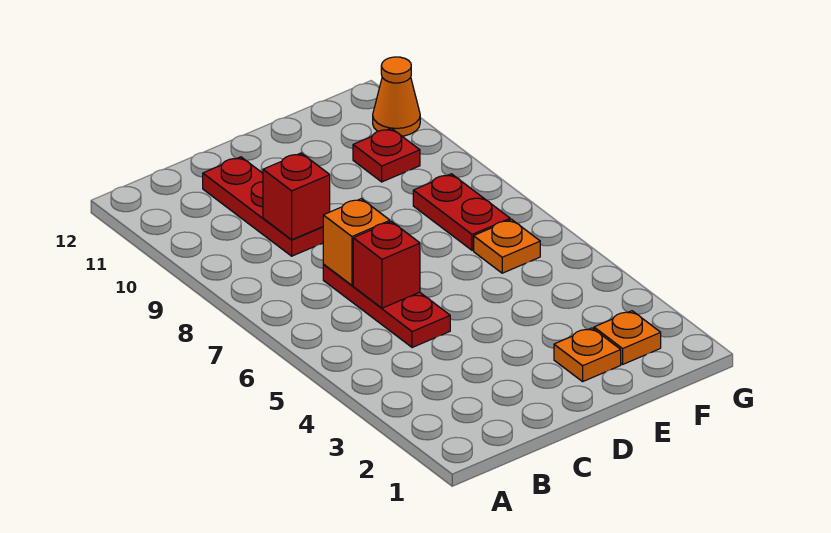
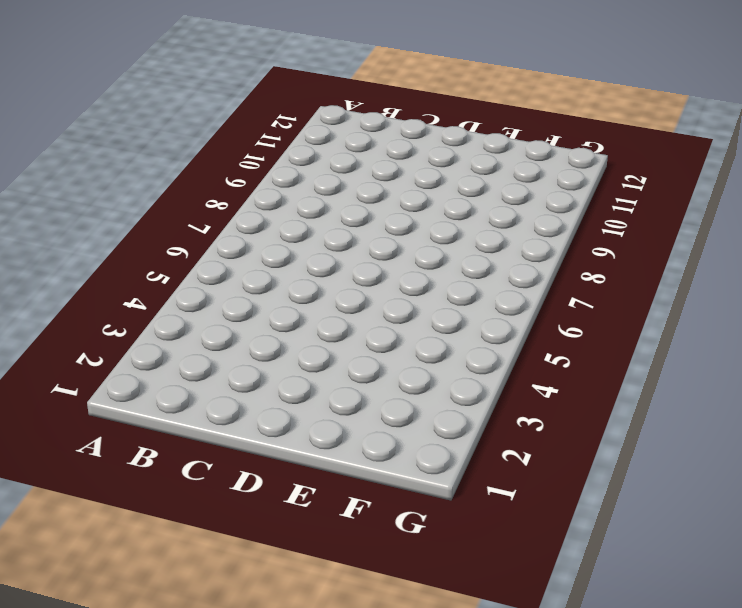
none -> red plate C5:C7 level 1
none -> red plate C9:C11 level 1

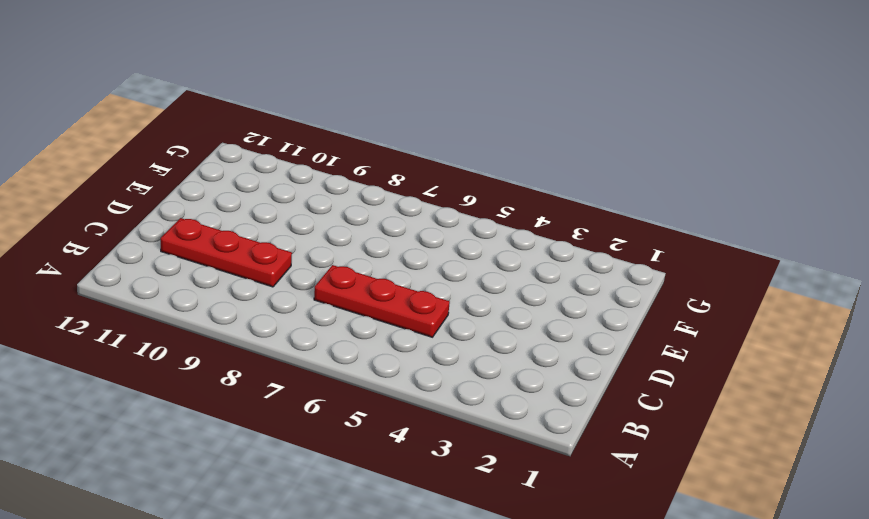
none -> orange plate E2 level 1
none -> orange plate F2 level 1

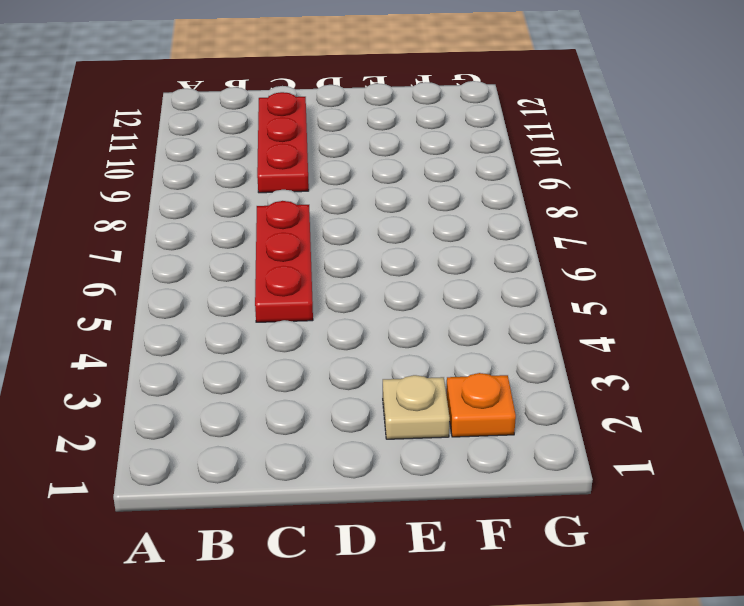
tan plate E2 level 1 -> orange plate E2 level 1
none -> orange plate F6 level 1
none -> red plate F7:F8 level 1

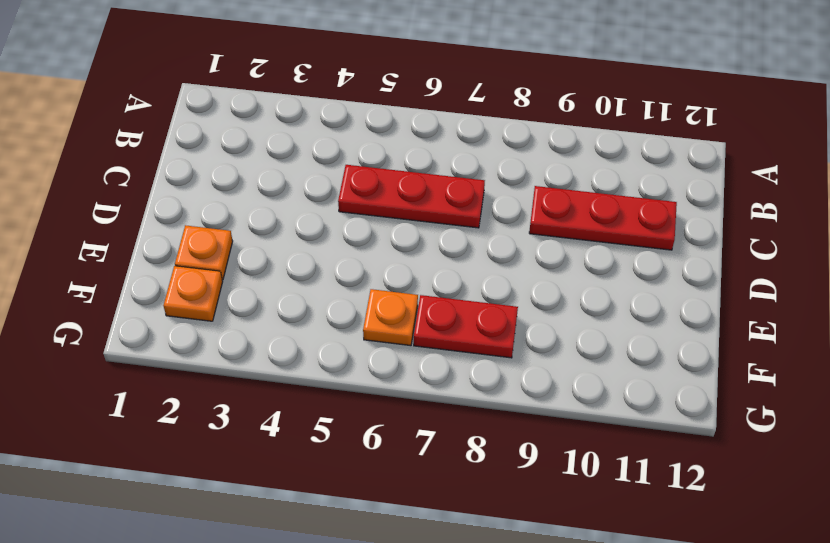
none -> red plate F10 level 1
none -> orange cone G11 level 1

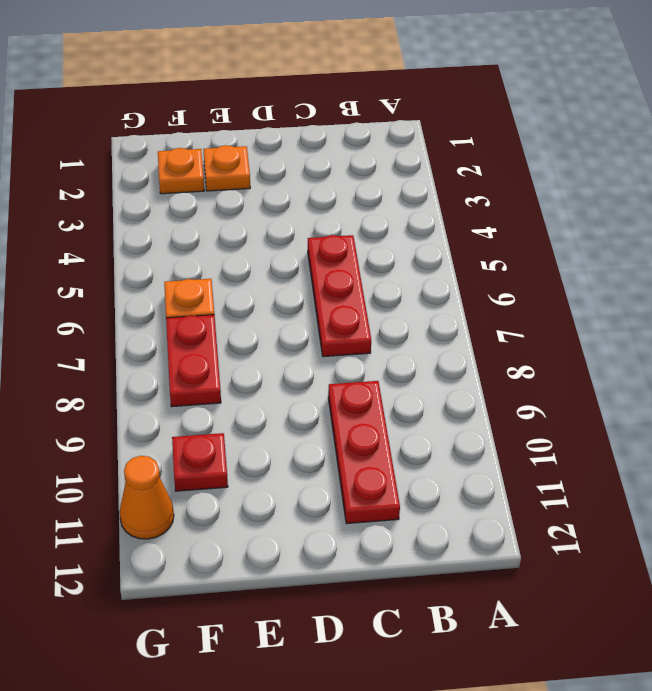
none -> red brick C6 level 2
none -> orange brick C7 level 2

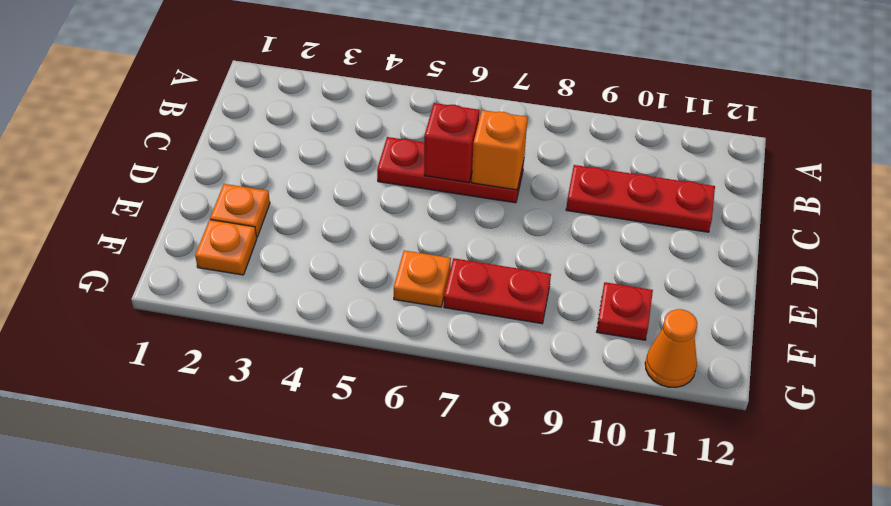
none -> red brick C9 level 2

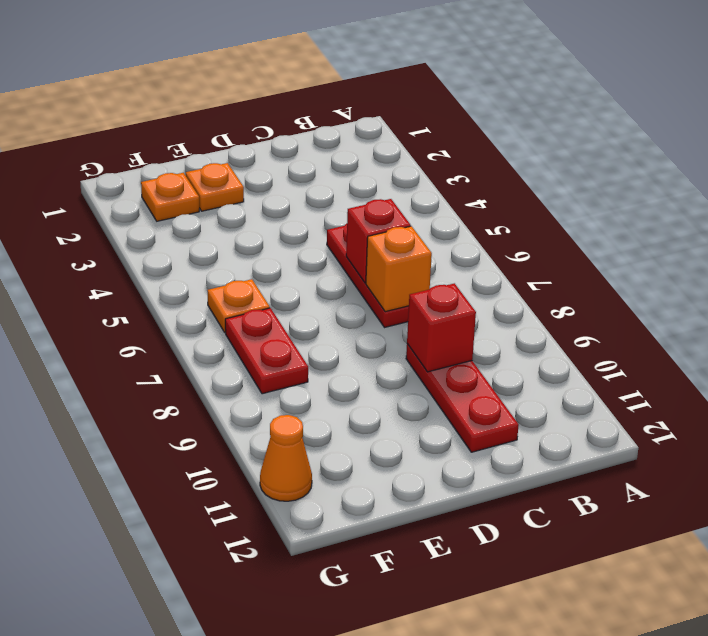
none -> red plate F10 level 1

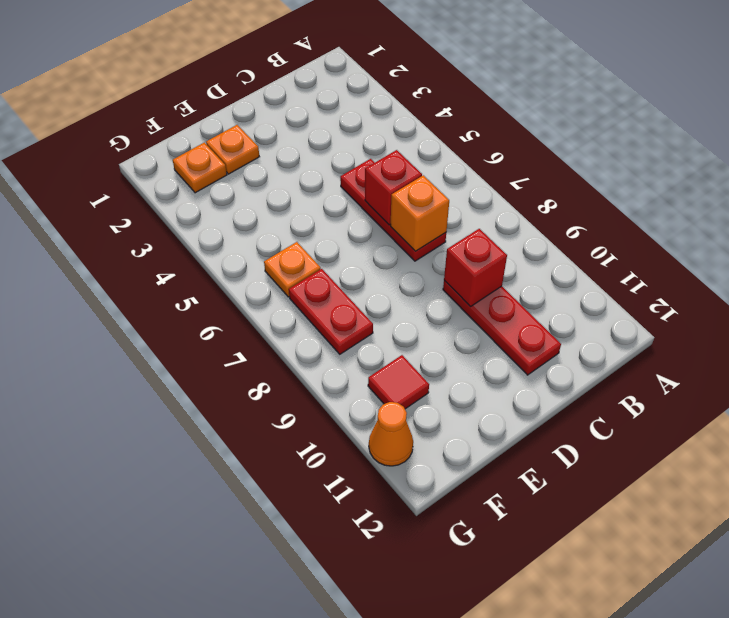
red tile F10 level 1 -> red plate F10 level 1

